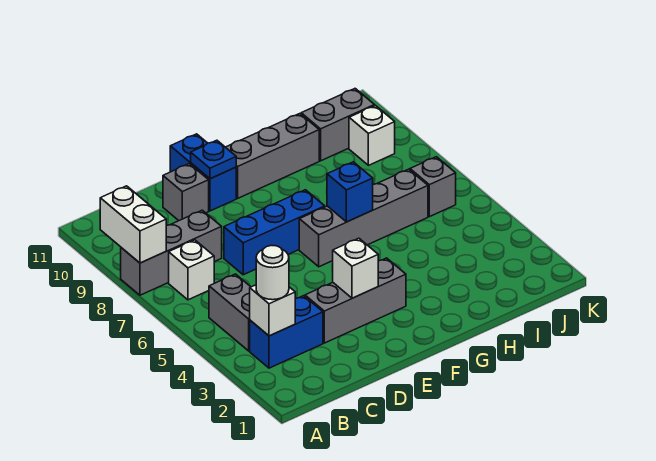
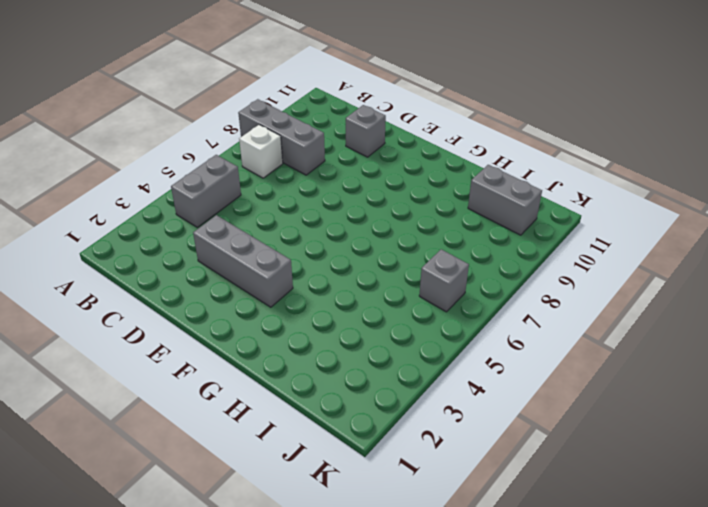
none -> blue brick B3:C3 level 1
none -> blue brick D7:F7 level 1
none -> blue brick E10:E11 level 1

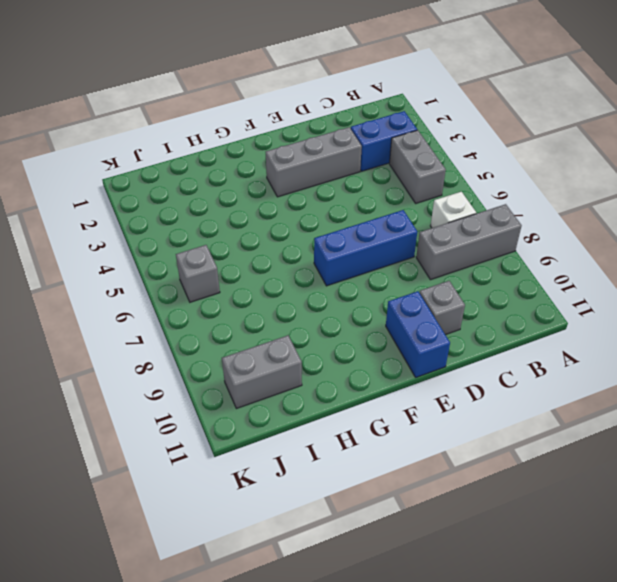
none -> grey brick F6:I6 level 1
none -> grey brick F10:H10 level 1
none -> white brick J9 level 1

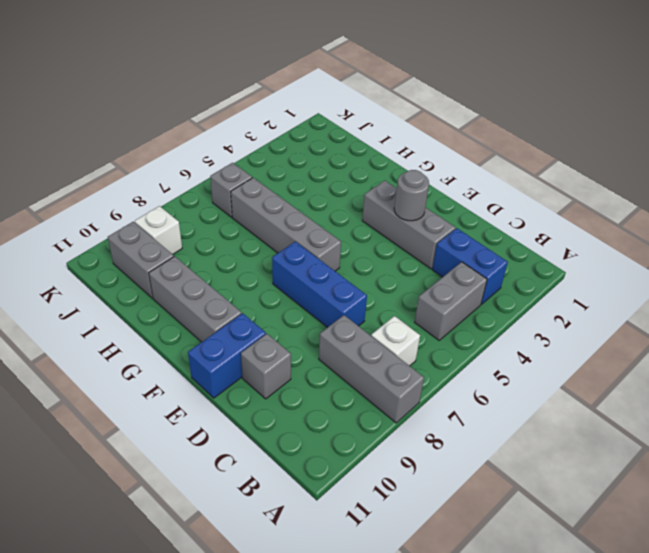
grey round brick E3 level 2 -> white brick E3 level 2
none -> white brick A8:A9 level 2
none -> white brick B3 level 2
none -> blue plate E10 level 2

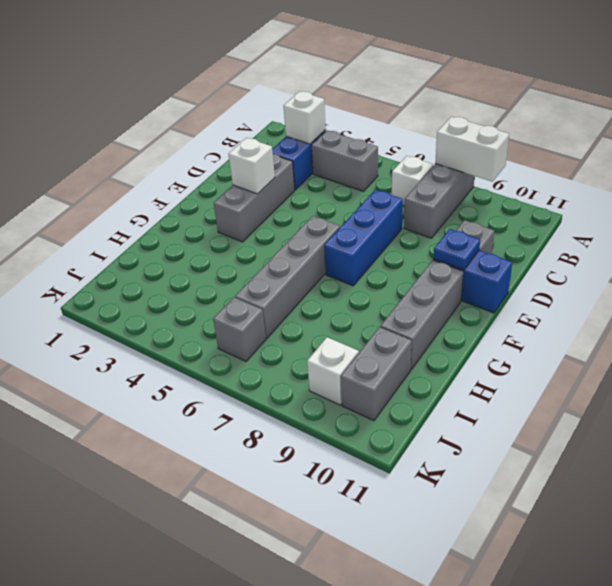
none -> blue brick G6 level 2
none -> white round brick B3 level 3

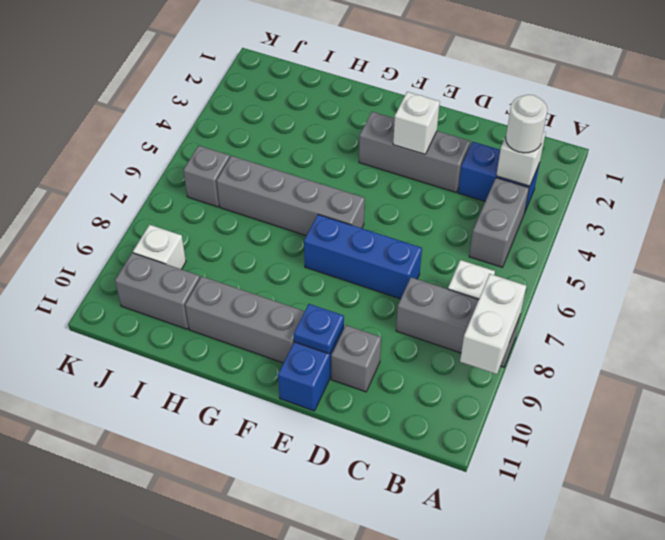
none -> blue brick G6 level 2

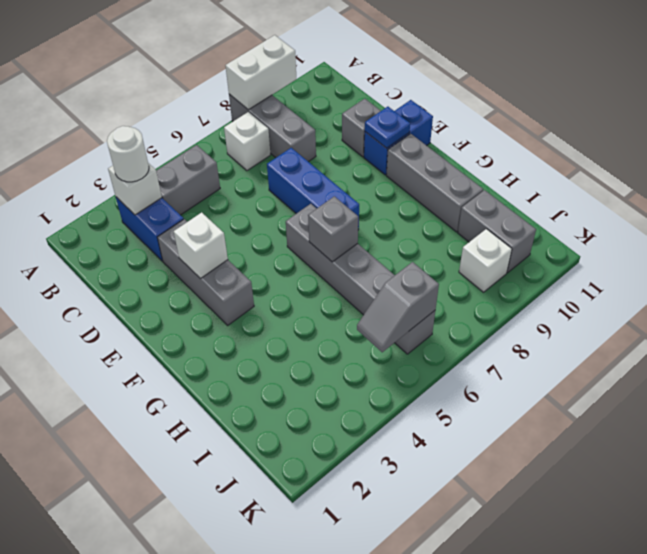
grey brick G6 level 2 -> blue brick G6 level 2
grey slope J5:J6 level 2 top 6 -> none

